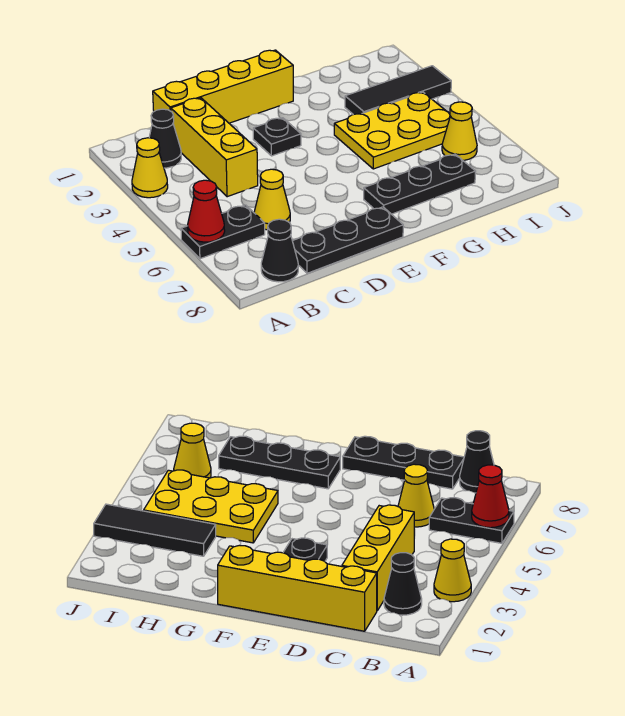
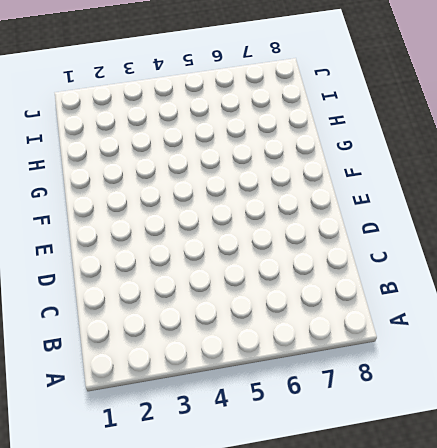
none -> yellow cone A3 level 1
none -> black plate A6:B6 level 1
none -> black cone B2 level 1

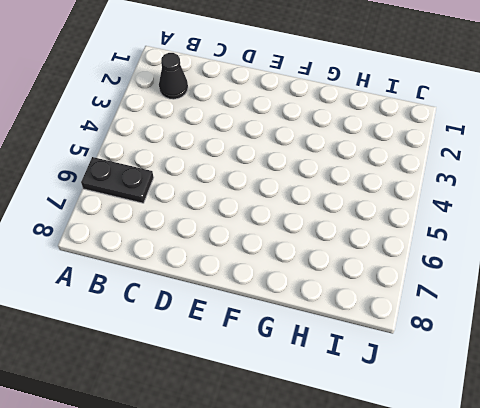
none -> yellow cone A3 level 1
none -> black cone B8 level 1
none -> yellow brick C1:F1 level 1

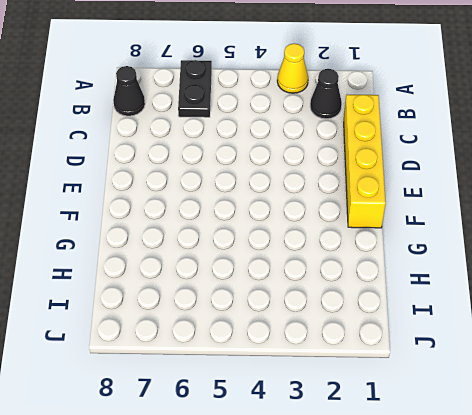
none -> yellow brick C2:C4 level 1
none -> yellow cone C6 level 1
none -> black plate C8:E8 level 1

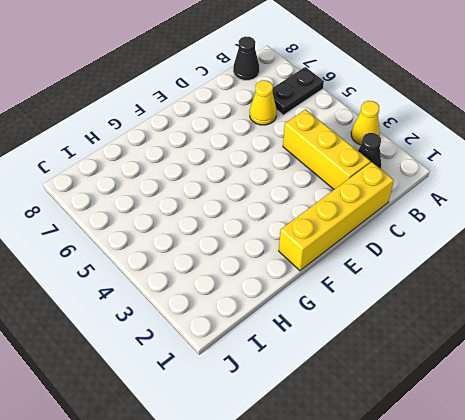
none -> black plate C8:E8 level 1
none -> black plate E3 level 1
none -> black plate F7:H7 level 1

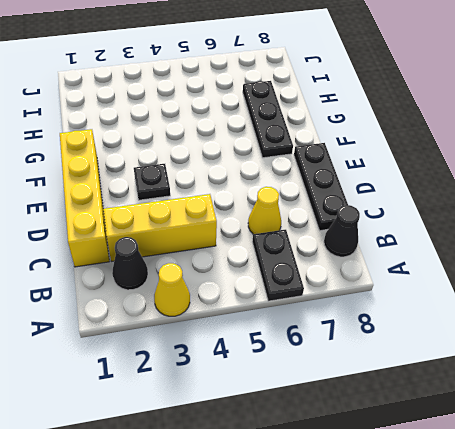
none -> yellow plate G4:I5 level 1
none -> black tile H3:J3 level 1
none -> yellow cone I6 level 1

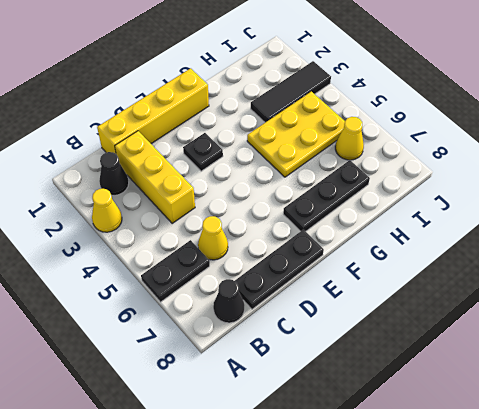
none -> red cone A6 level 2

